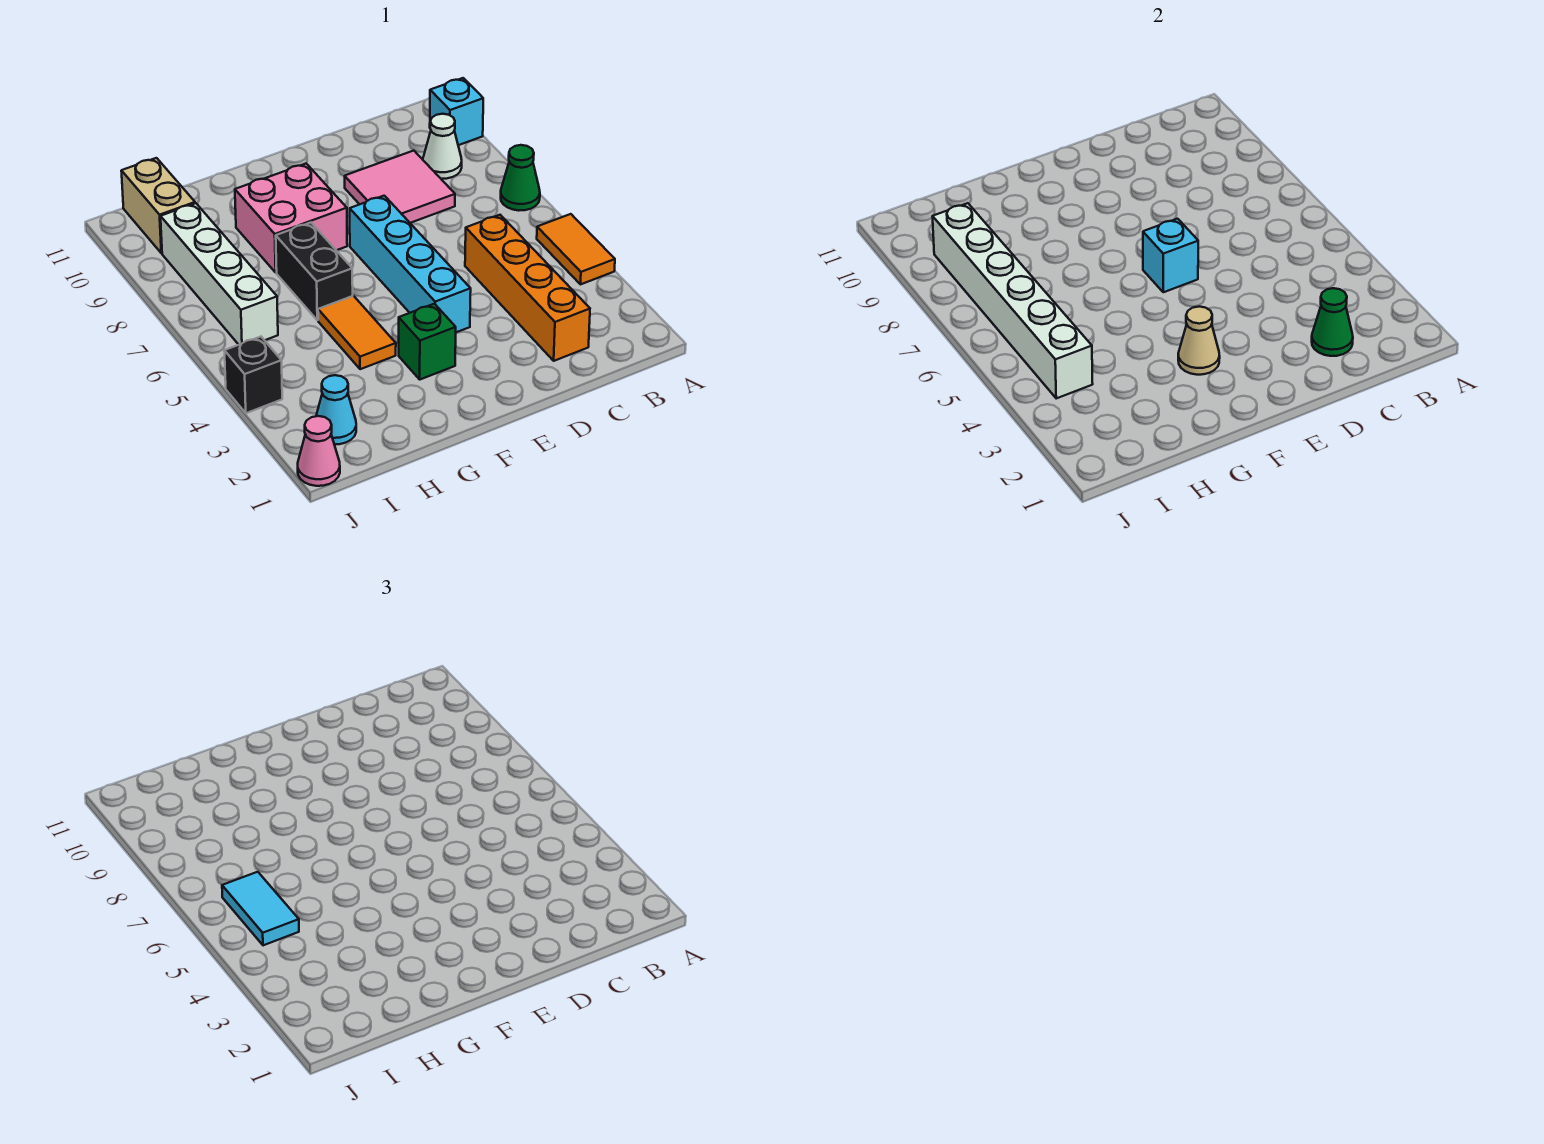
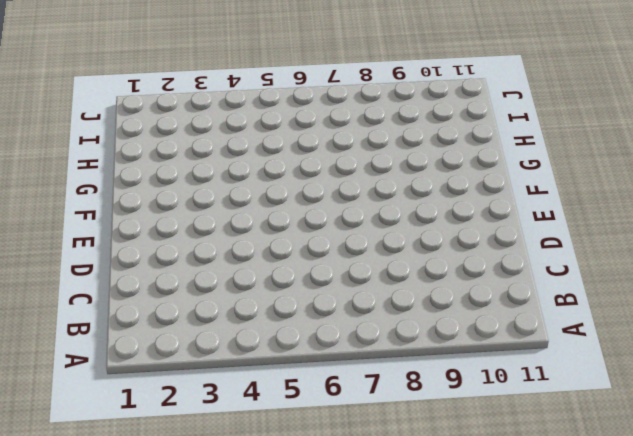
none -> orange tile A4:A5 level 1
none -> green cone A7 level 1
none -> cyan brick A10 level 1

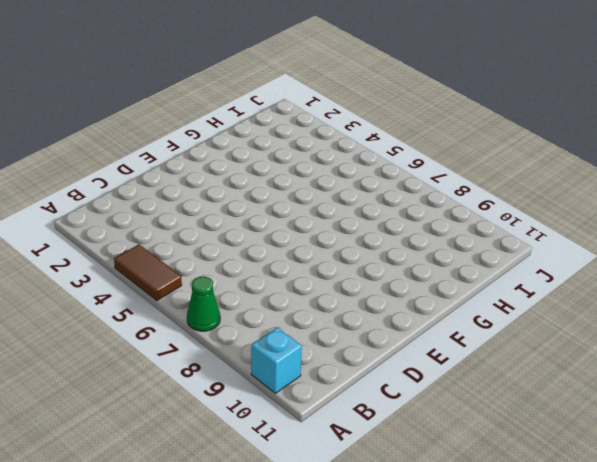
brown tile A4:A5 level 1 -> orange tile A4:A5 level 1
none -> white cone B9 level 1
none -> orange brick C2:C5 level 1
none -> pink tile C8:D9 level 1

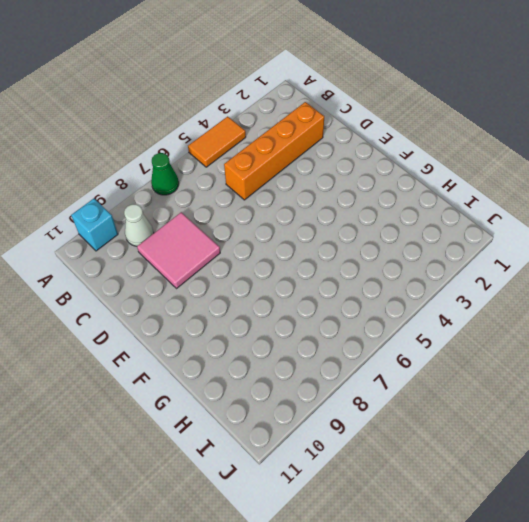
none -> cyan brick E4:E7 level 1
none -> green brick F3 level 1
none -> pink brick F8:G9 level 1

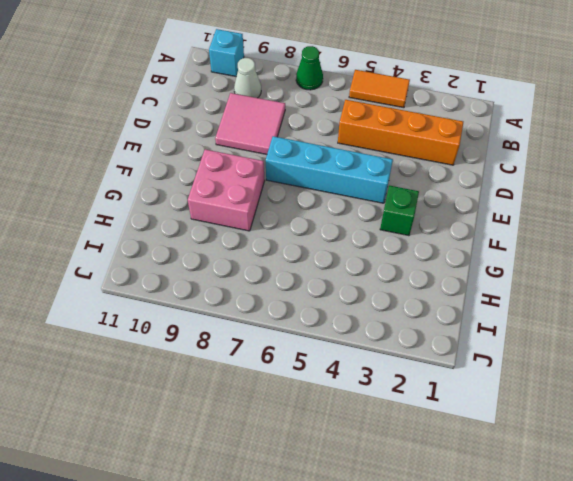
none -> orange tile G4:G5 level 1
none -> black brick G6:G7 level 1
none -> cyan cone I2 level 1

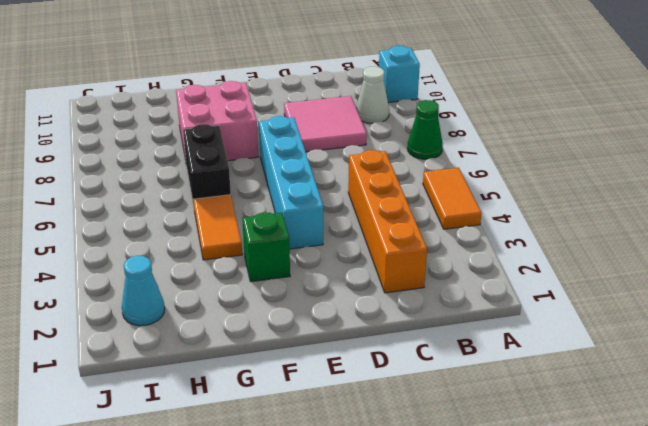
none -> white brick I6:I9 level 1
none -> tan brick I10:I11 level 1
none -> pink cone J1 level 1

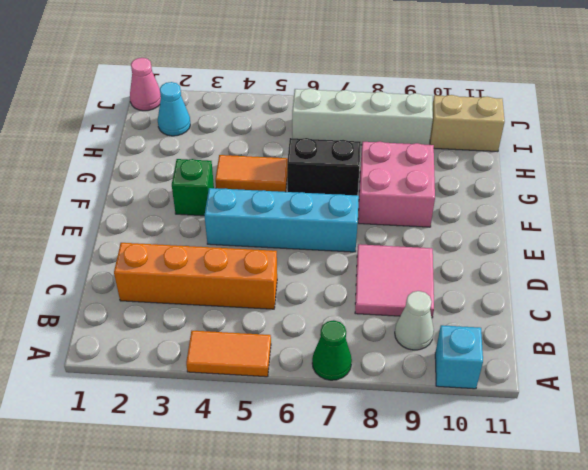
none -> black brick J4 level 1
none -> green cone C2 level 2
none -> cyan brick E6 level 2

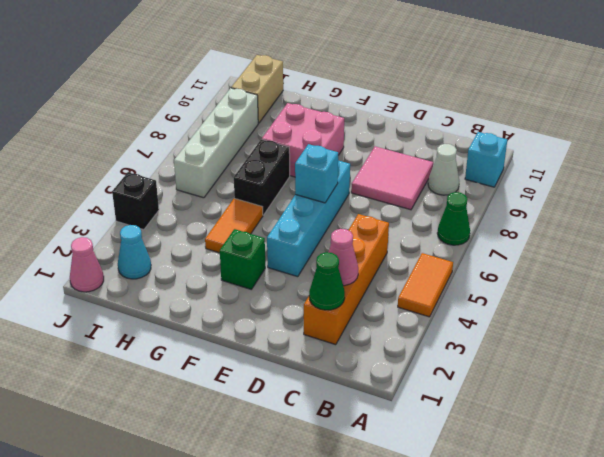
pink cone C3 level 2 -> none
none -> tan cone F3 level 2
none -> white brick I4:I9 level 2
none -> cyan tile I5:I6 level 3

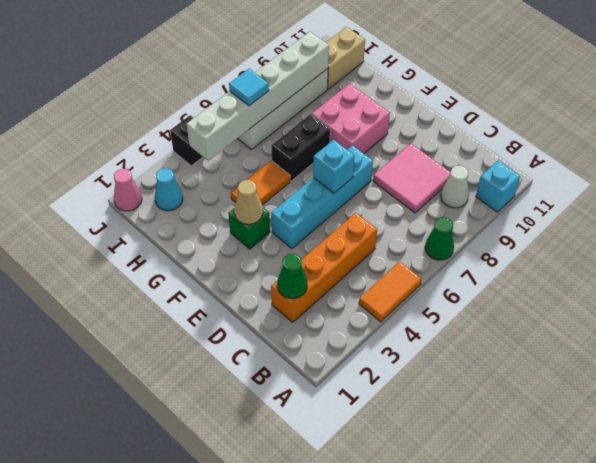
cyan tile I6 level 3 -> cyan tile I5:I6 level 3

